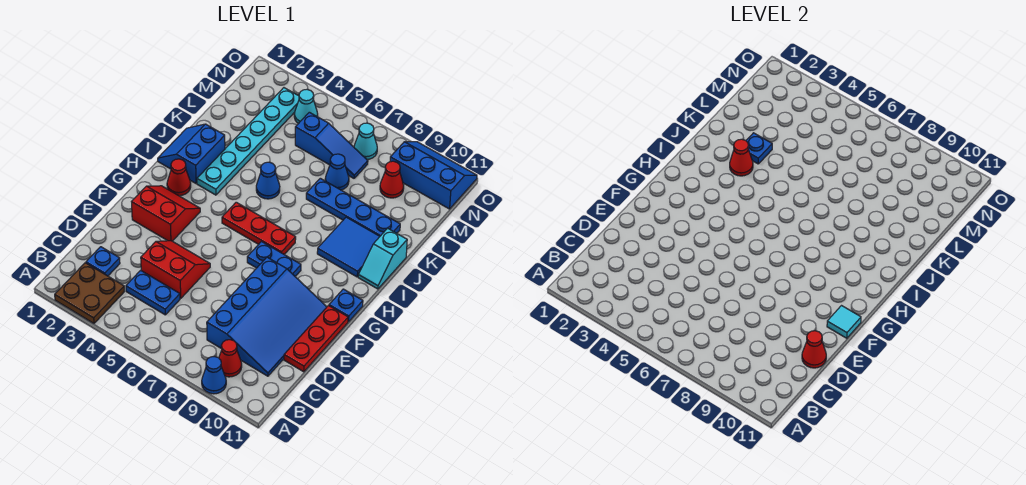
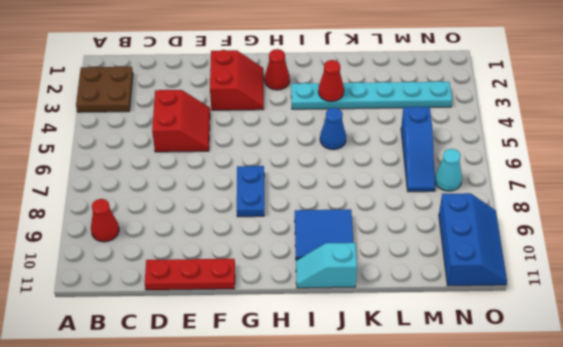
none -> blue cone A9 level 1
none -> blue plate C2 level 1
none -> blue plate C4:C5 level 1

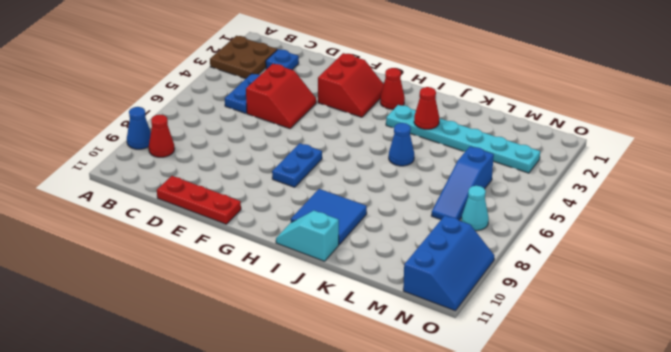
none -> blue slope C8:F10 level 1 top 8
none -> blue plate G11 level 1
none -> red plate H5:H7 level 1

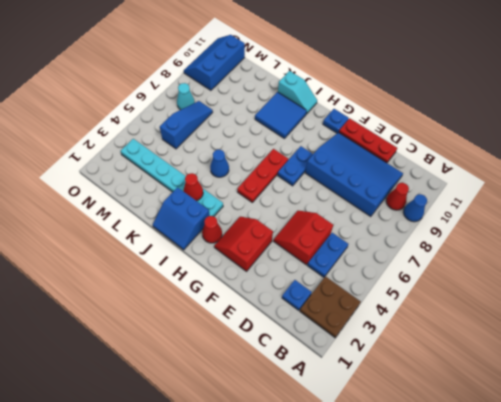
none -> blue plate K7:K10 level 1
none -> blue cone L7 level 1
none -> red cone M9 level 1

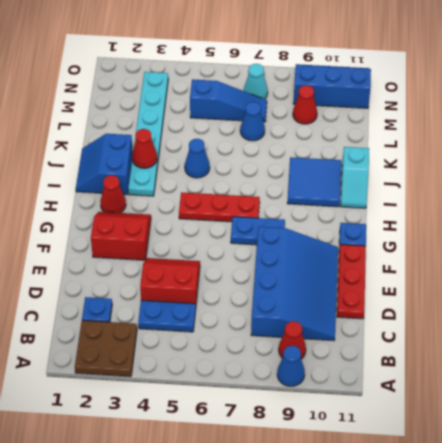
none -> blue plate K7:K10 level 1
none -> cyan cone N4 level 1
none -> red cone D11 level 2

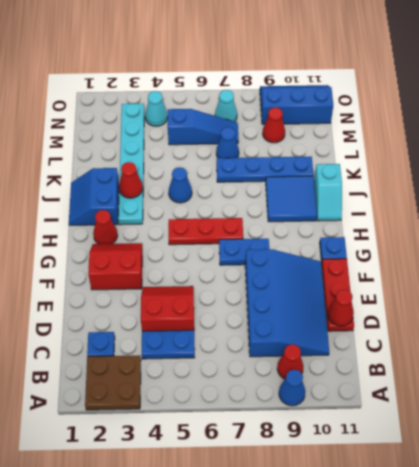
none -> cyan tile F11 level 2
none -> blue plate K3 level 2

